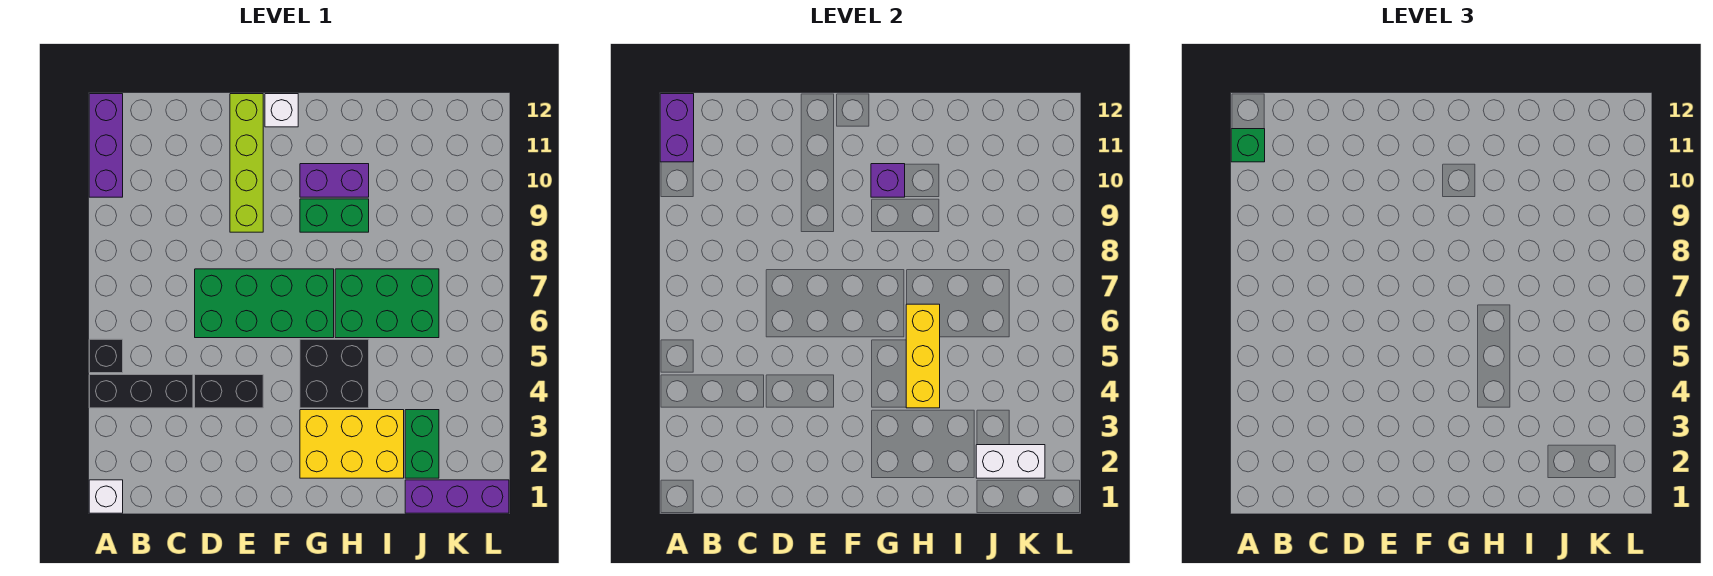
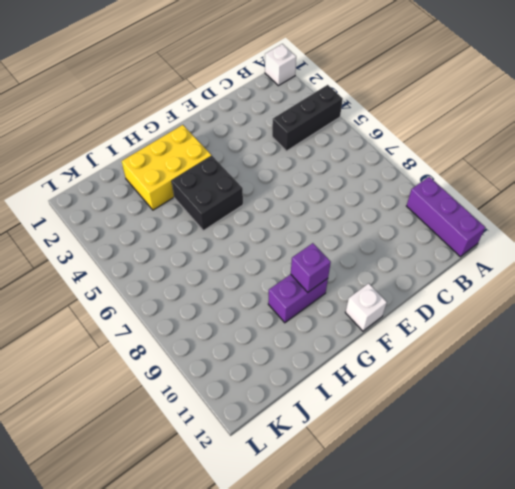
none -> black brick A5 level 1
none -> black brick D4:E4 level 1
none -> green brick D6:G7 level 1

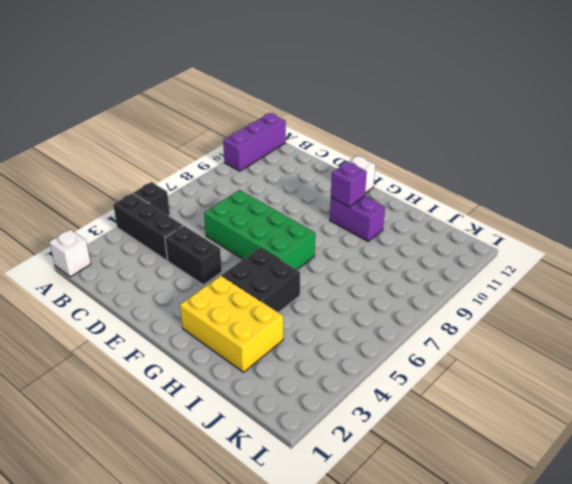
none -> lime brick E9:E12 level 1
none -> green brick G9:H9 level 1
none -> green brick H6:J7 level 1

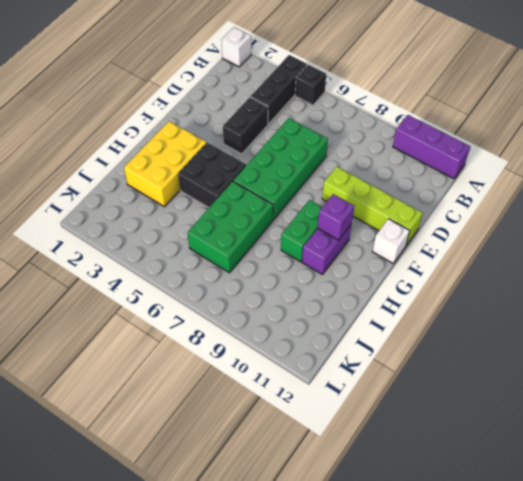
none -> purple brick J1:L1 level 1
none -> green brick J2:J3 level 1
none -> purple brick A11:A12 level 2

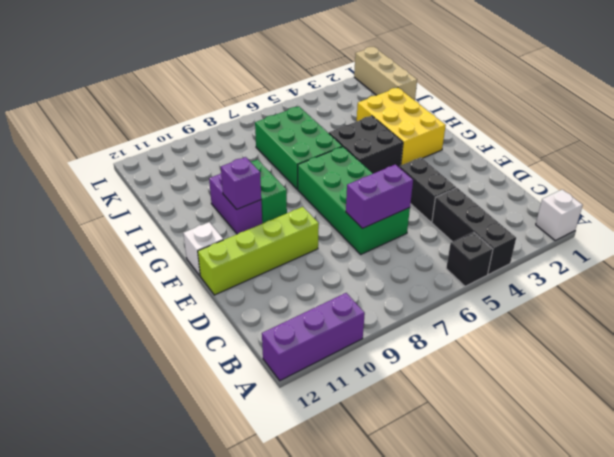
purple brick D6:D7 level 2 -> purple brick A11:A12 level 2
tan brick J1:L1 level 1 -> purple brick J1:L1 level 1
none -> green brick J2:J3 level 1
none -> yellow brick H4:H6 level 2
none -> white brick J2:K2 level 2

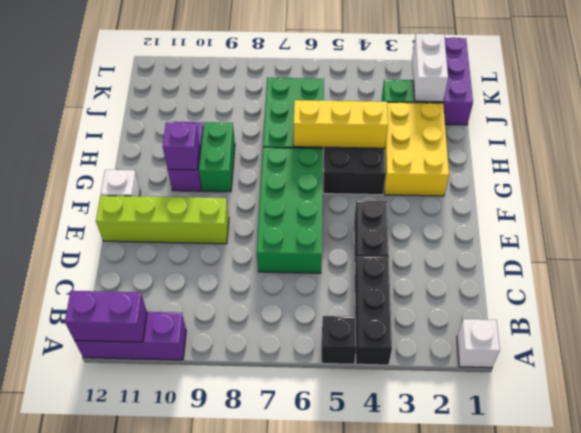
none -> green brick A11 level 3

